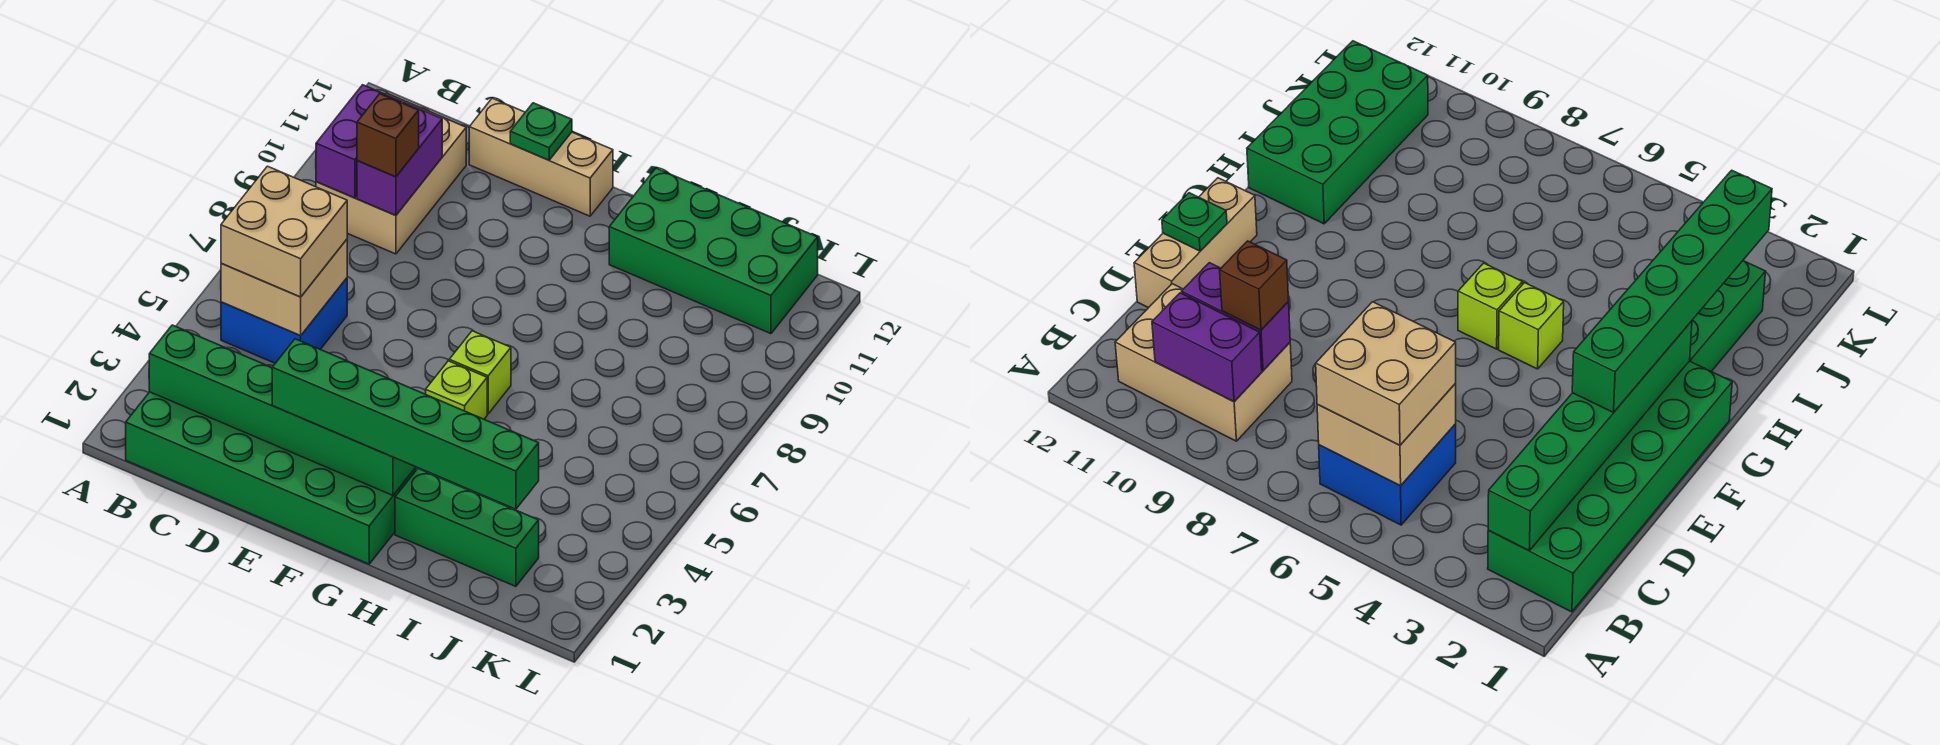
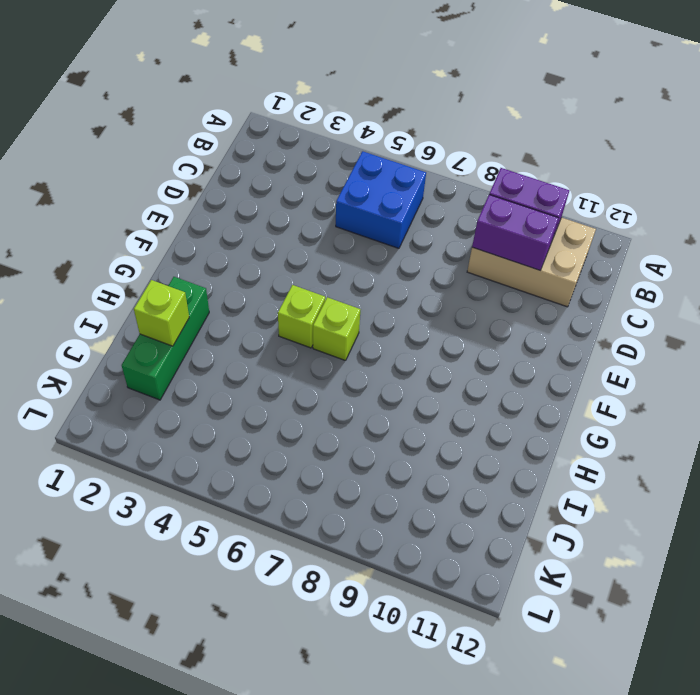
lime brick I2 level 2 -> none
none -> green brick B1:G2 level 1
none -> tan brick D12:F12 level 1
none -> green brick H11:K12 level 1

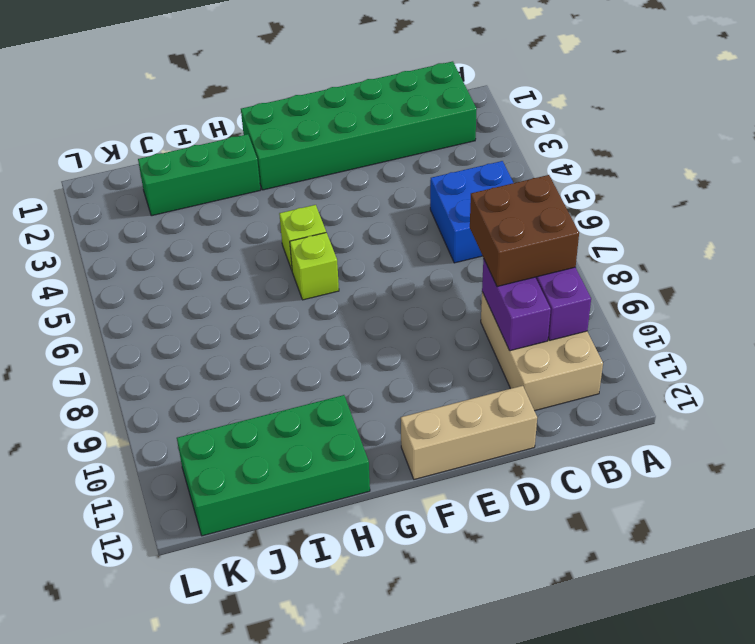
brown brick B8:C9 level 3 -> brown brick C9 level 3
none -> green brick B2:G2 level 2
none -> tan brick B5:C6 level 2
none -> green plate E12 level 2

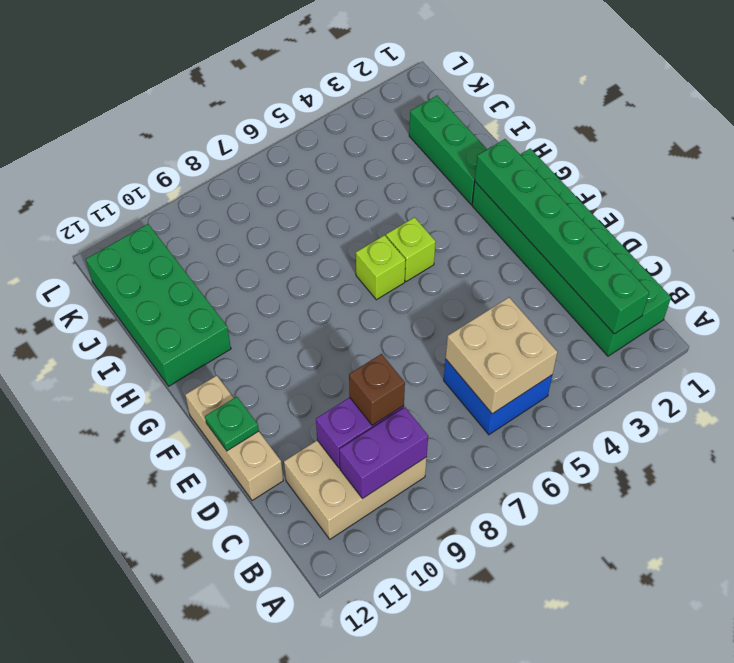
none -> tan brick B5:C6 level 3
none -> green brick E2:J2 level 3

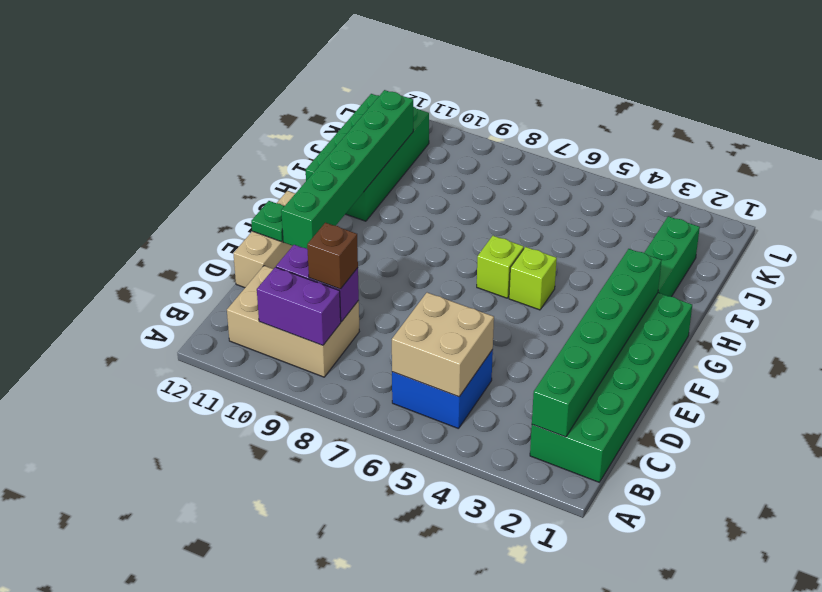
green brick E11:J11 level 2 -> green brick E2:J2 level 3
none -> tan brick B5:C6 level 3

